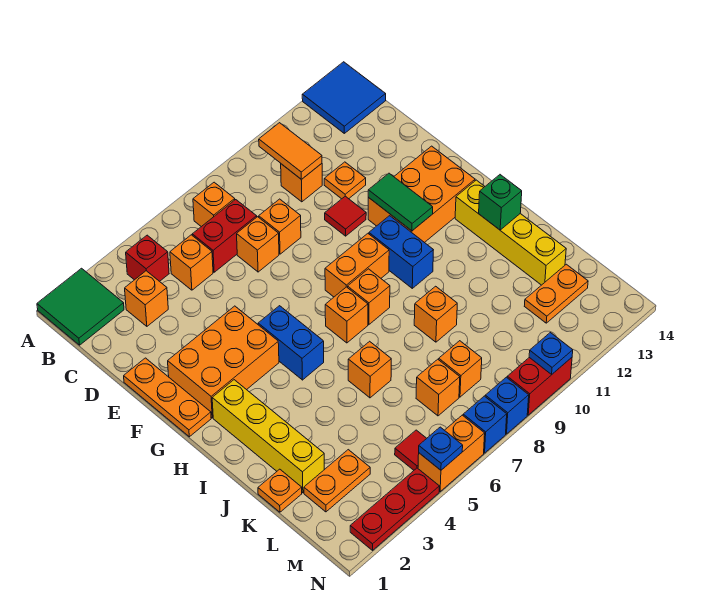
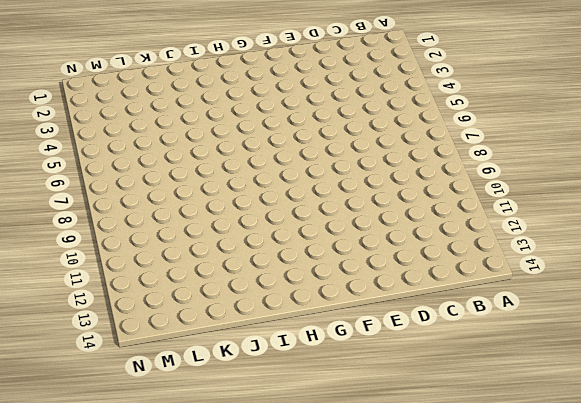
none -> green tile A1:B2 level 1
none -> blue tile A13:B14 level 1
none -> red brick B4 level 1
none -> orange brick B7 level 1

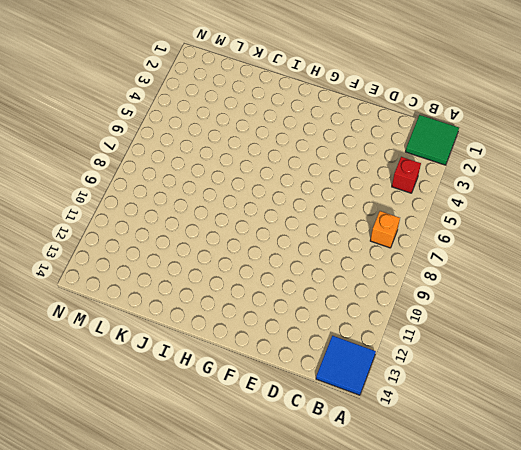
none -> orange brick C3 level 1
none -> orange brick C5 level 1
none -> red brick C6:C7 level 1
none -> orange brick C10 level 1

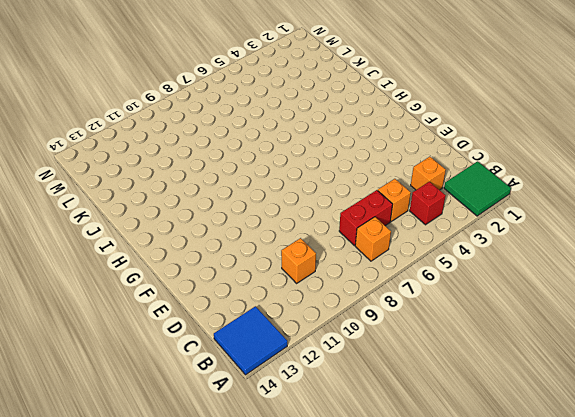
none -> orange brick D7 level 1
none -> orange brick D8 level 1
none -> orange plate D11 level 1
none -> orange plate E1:G1 level 1

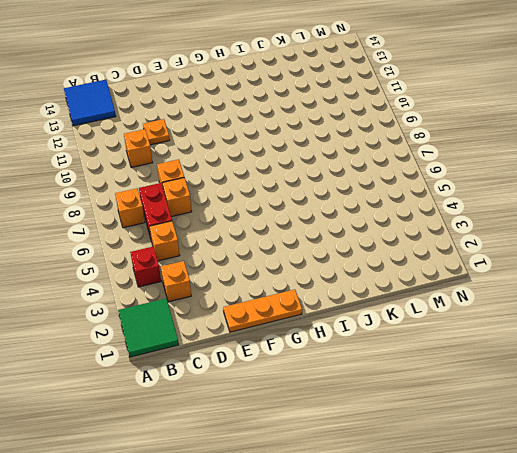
none -> red tile E10 level 1
none -> orange brick F2:G4 level 1
none -> orange brick F11:G13 level 1
none -> blue brick G5:H5 level 1

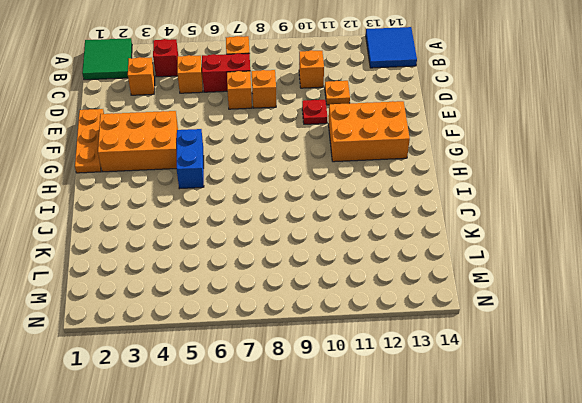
red plate E10 level 1 -> red tile E10 level 1
none -> orange brick G8:G9 level 1
none -> blue brick G10:H10 level 1
none -> yellow brick H2:K2 level 1
none -> orange brick H7 level 1

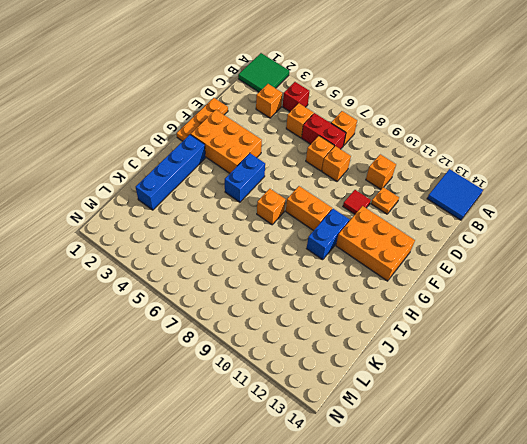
blue brick H2:K2 level 1 -> yellow brick H2:K2 level 1
none -> orange brick H8 level 1
none -> yellow brick H13:K13 level 1
none -> orange brick J6 level 1
none -> orange brick J9 level 1

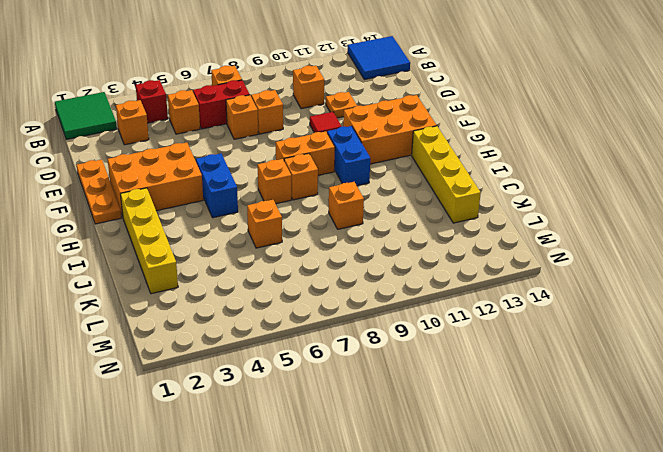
none -> orange plate K1 level 1
none -> orange plate L2:L3 level 1
none -> orange brick L7 level 1
none -> orange brick L8 level 1

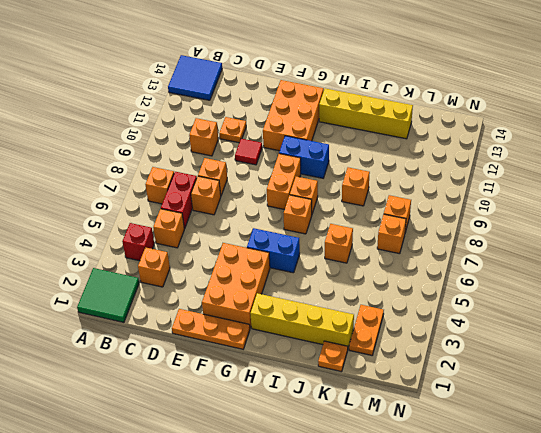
none -> orange plate L12:L13 level 1
none -> red tile M5 level 1
none -> red plate N2:N4 level 1
none -> orange brick N5:N6 level 1

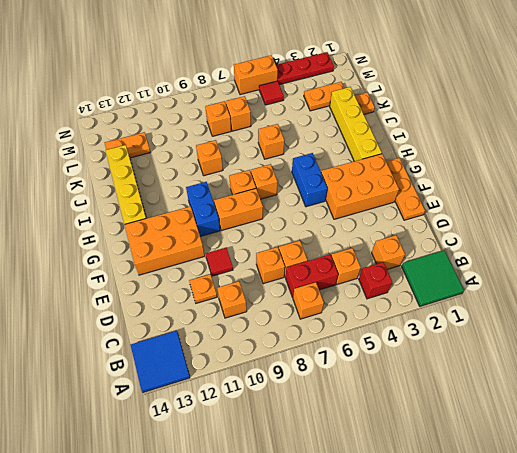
none -> blue brick N7 level 1
none -> blue brick N8 level 1
none -> red brick N9:N10 level 1
none -> orange tile B10:C10 level 2

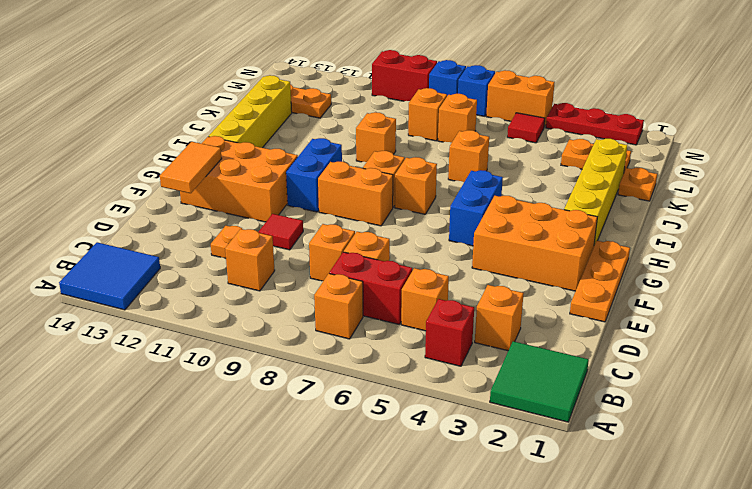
orange tile E13:F13 level 2 -> orange tile B10:C10 level 2
none -> green tile F11:G11 level 2
none -> green brick I13 level 2
none -> blue plate N5 level 2
none -> blue plate N10 level 2

